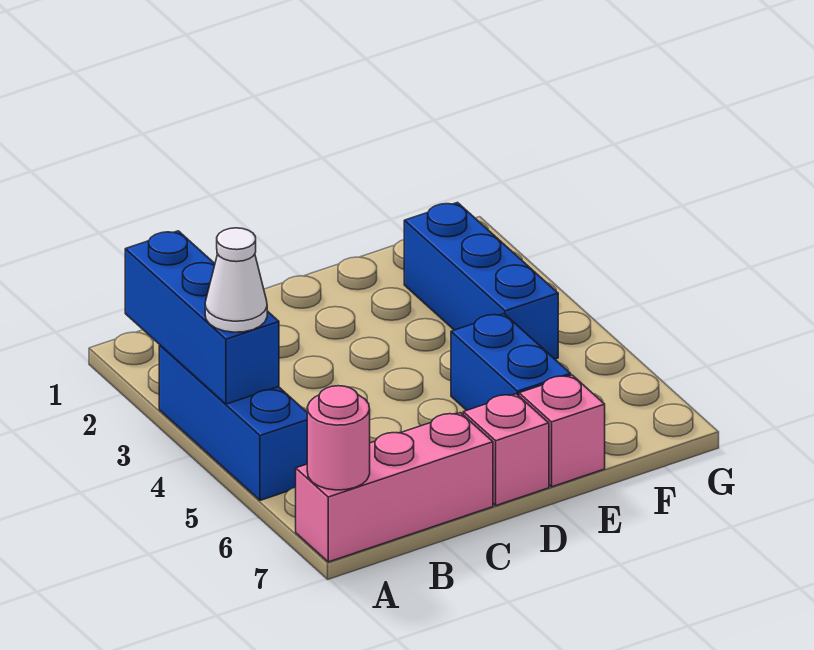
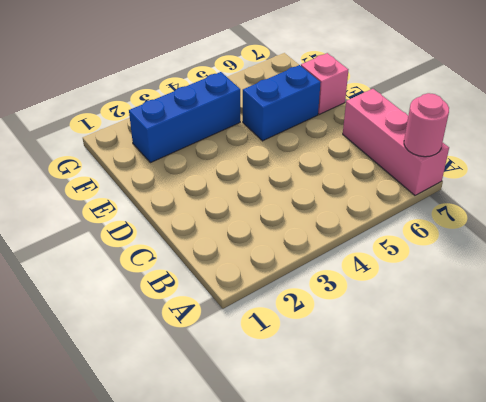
none -> blue brick A3:A5 level 1
none -> pink brick D7 level 1

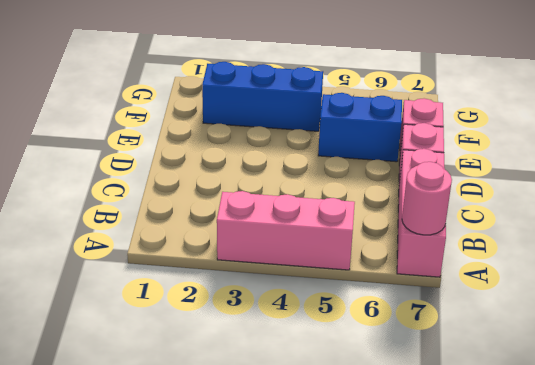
pink brick A3:A5 level 1 -> blue brick A3:A5 level 1
none -> blue brick A2:A4 level 2
none -> white cone A4 level 3

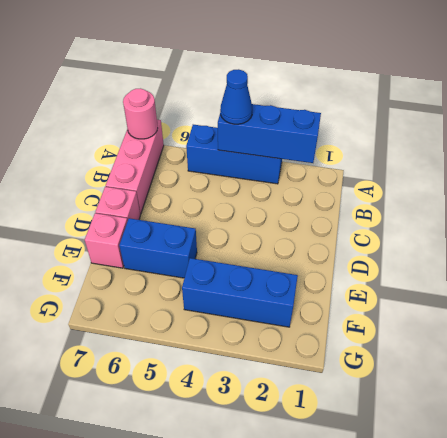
blue cone A4 level 3 -> white cone A4 level 3

